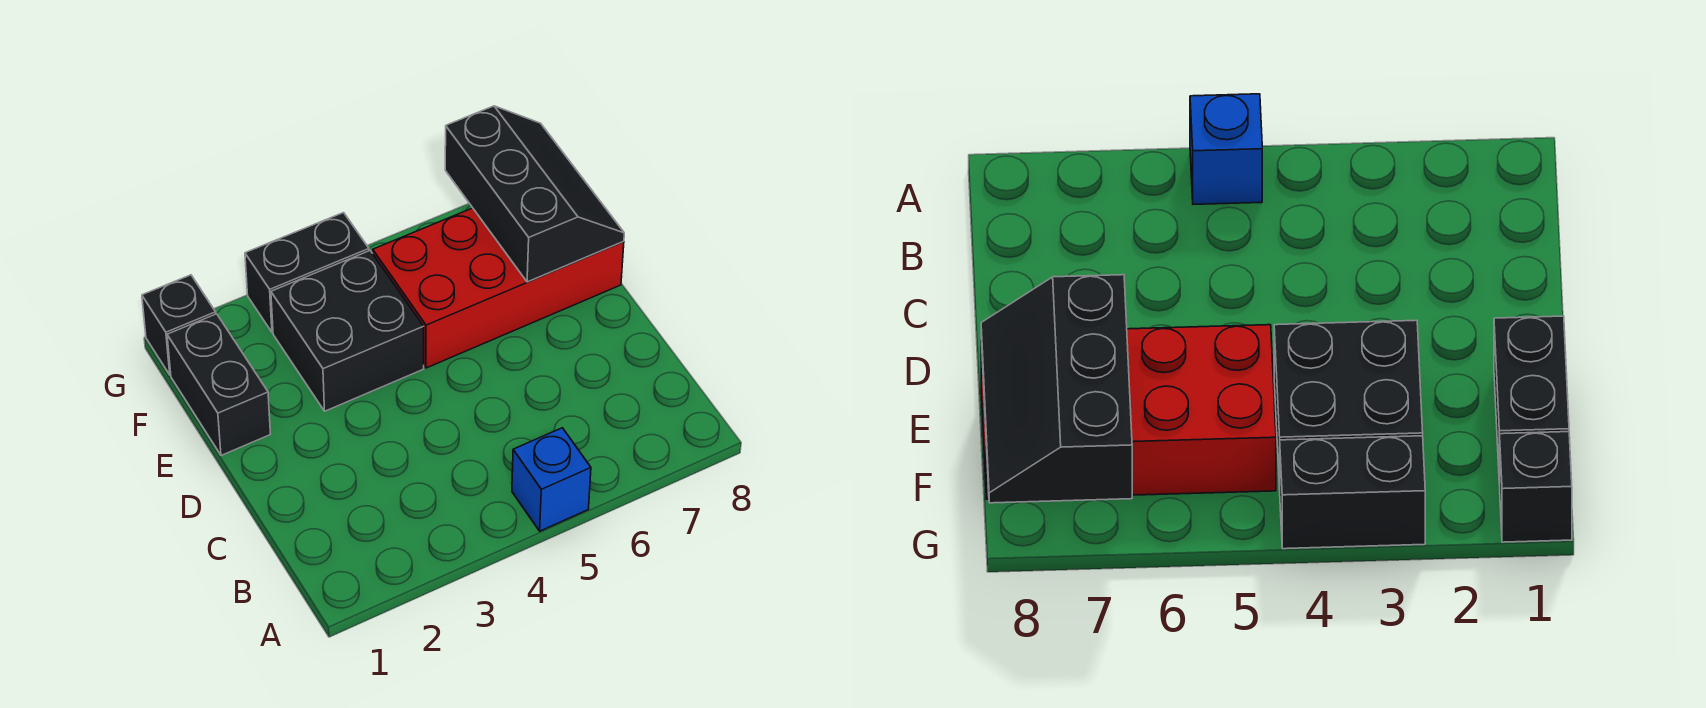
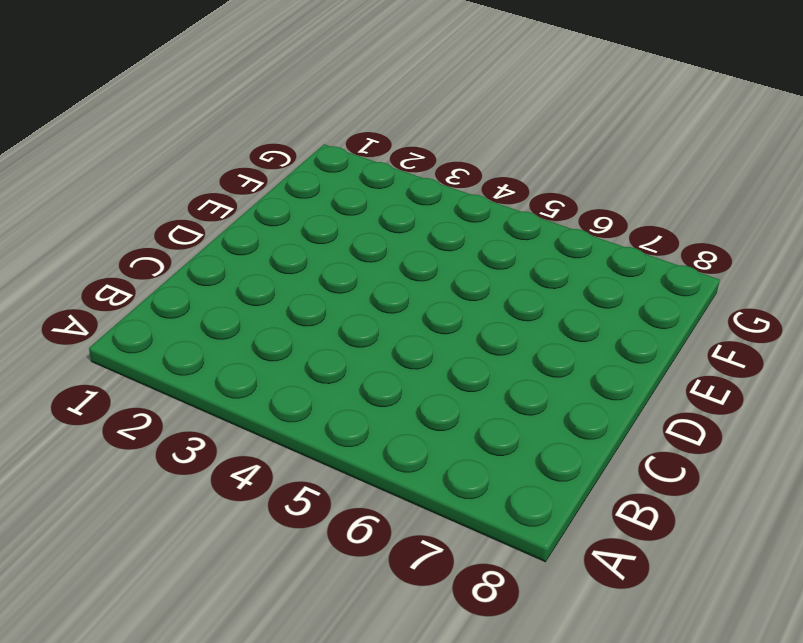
none -> blue brick A5 level 1
none -> black brick E1:F1 level 1

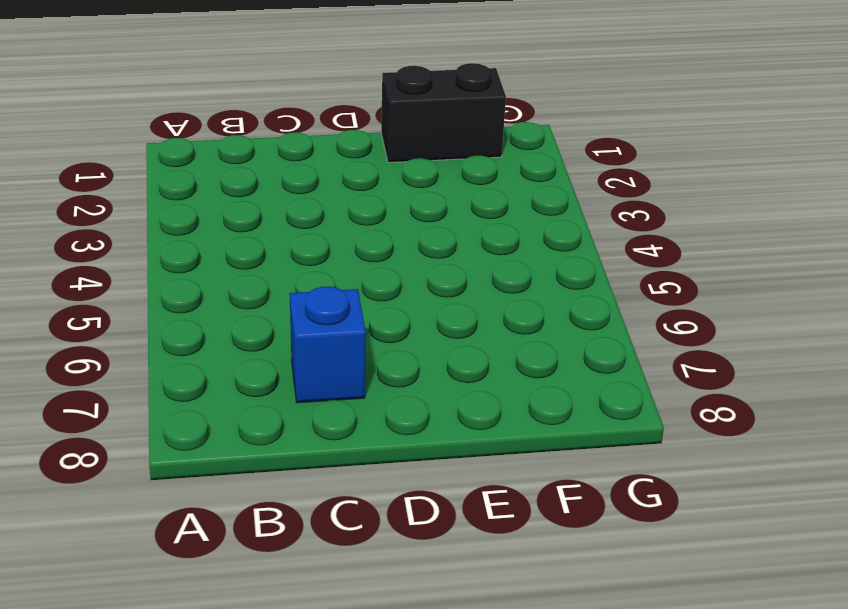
blue brick C7 level 1 -> blue brick A5 level 1
none -> black brick E3:F4 level 1
none -> red brick E5:F8 level 1

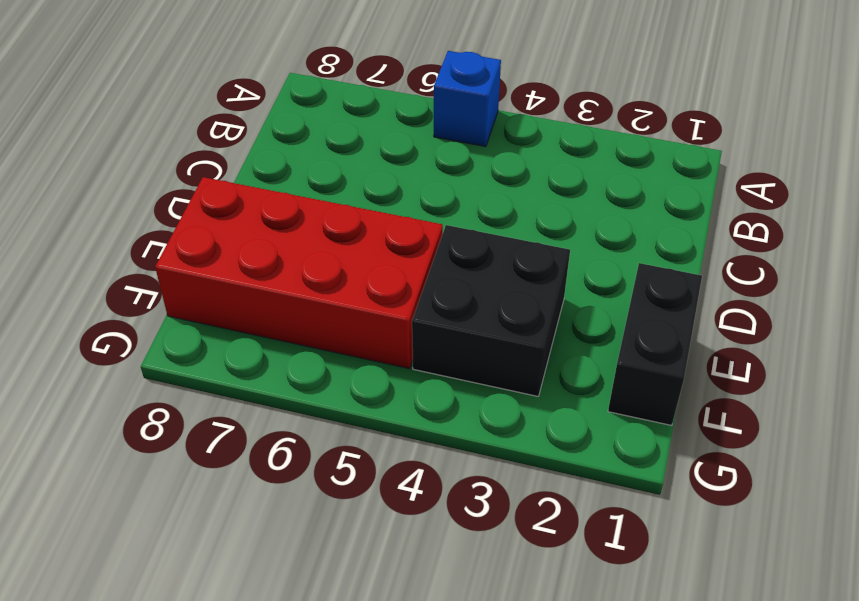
none -> black brick G1 level 1
none -> black brick G3:G4 level 1

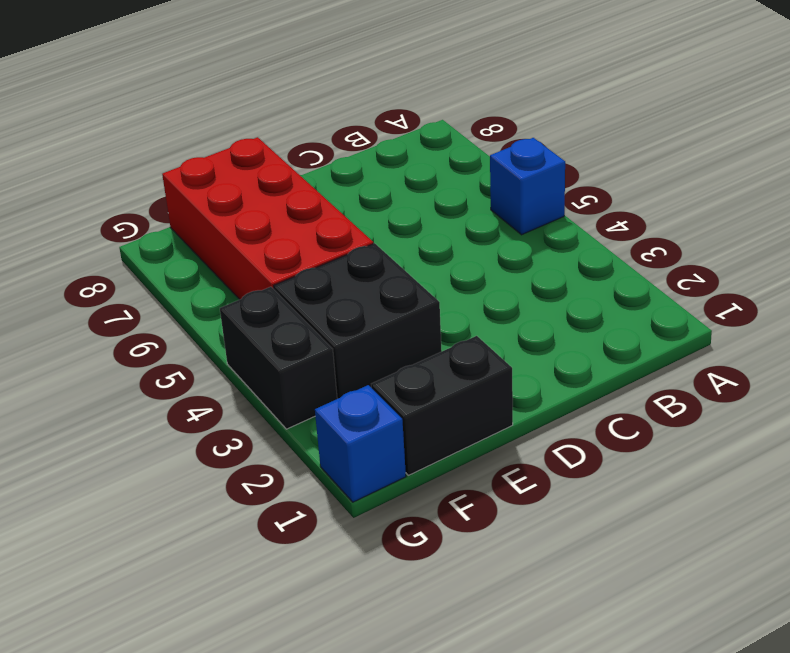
blue brick G1 level 1 -> black brick G1 level 1
none -> black slope E7:G8 level 2 top 7

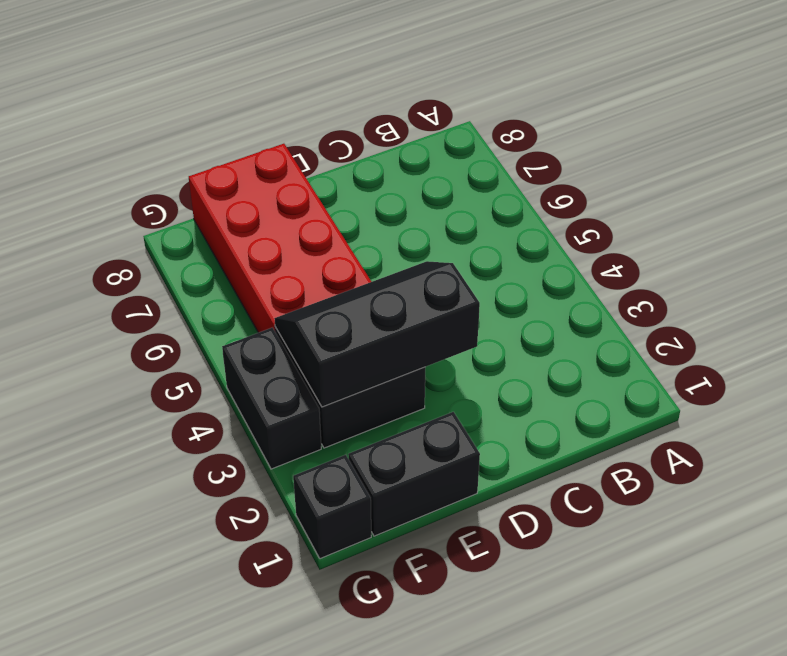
black slope D3:F4 level 2 top 3 -> black slope E7:G8 level 2 top 7
none -> blue brick A5 level 1

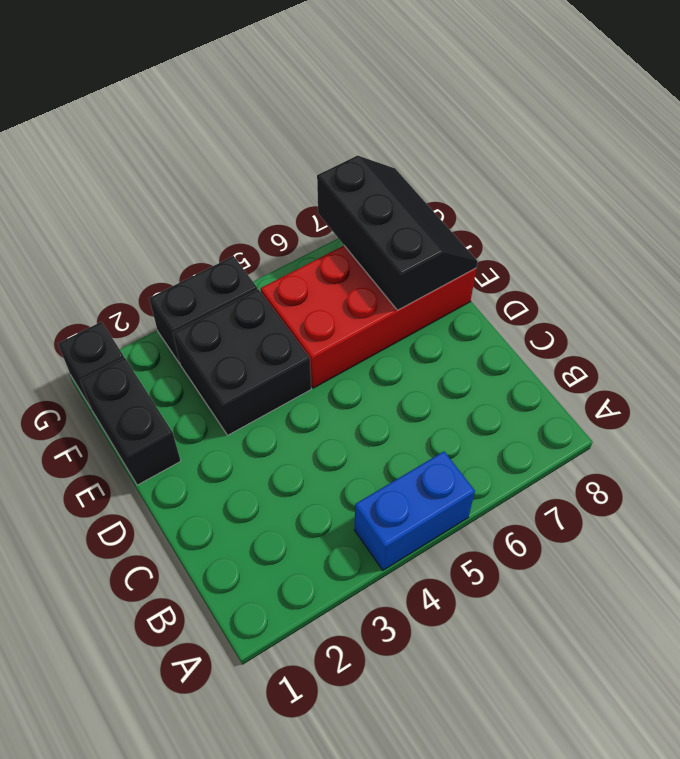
blue brick A4:A5 level 1 -> blue brick A5 level 1

